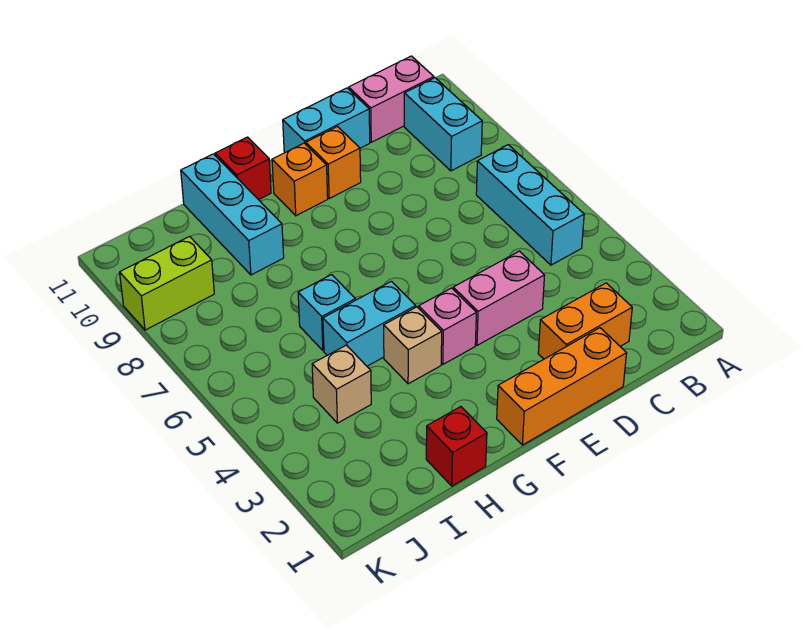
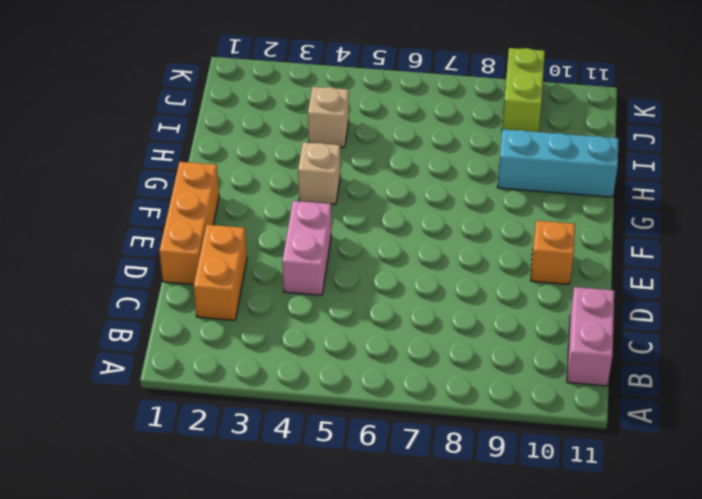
none -> cyan brick B5:B7 level 1
none -> cyan brick B9:B10 level 1
none -> cyan brick D11:E11 level 1

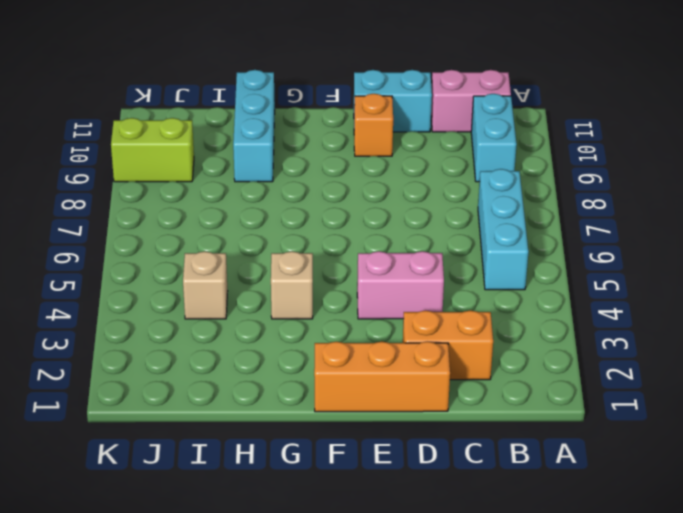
none -> pink brick F4 level 1
none -> orange brick F10 level 1
none -> cyan brick G5:H5 level 1

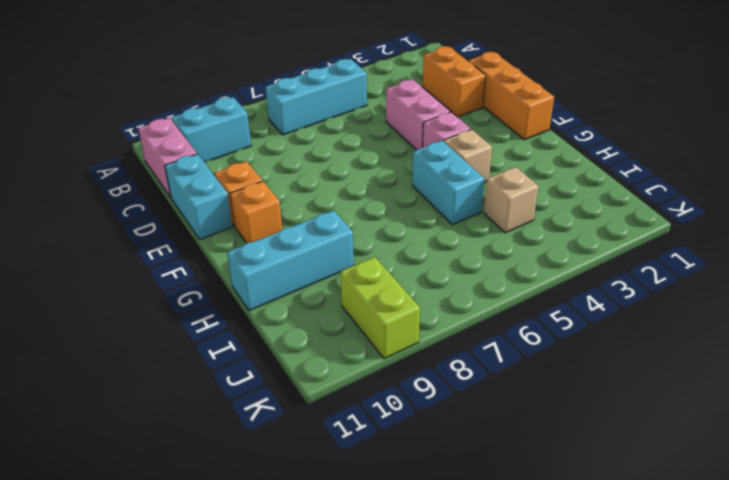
none -> red brick G11 level 1
none -> red brick H1 level 1
none -> cyan brick H6 level 1

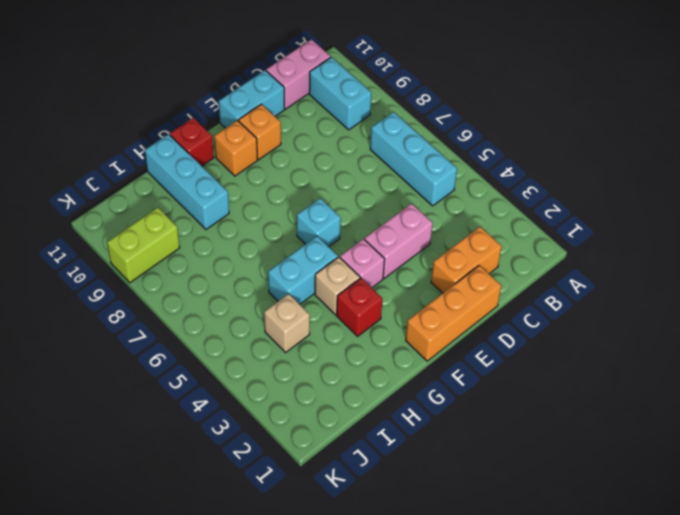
cyan brick F6 level 1 -> cyan brick H6 level 1
red brick G3 level 1 -> red brick H1 level 1

